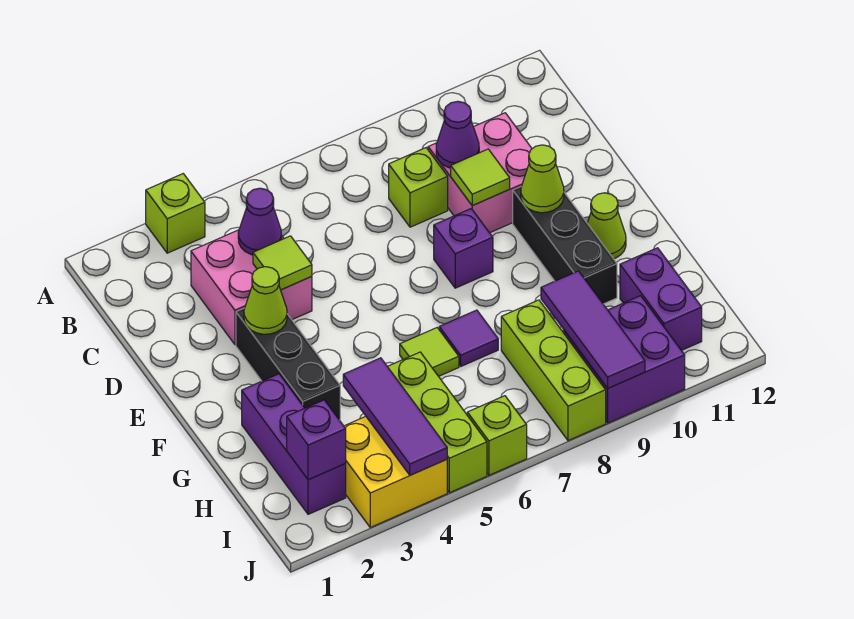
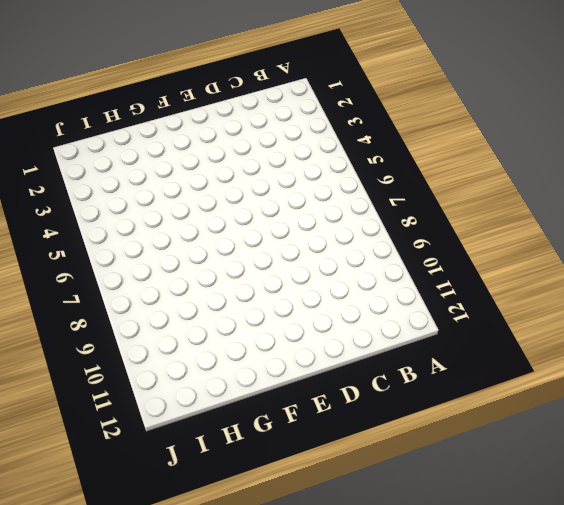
none -> lime brick A3 level 1
none -> pink brick C3:D4 level 1
none -> lime brick C8 level 1

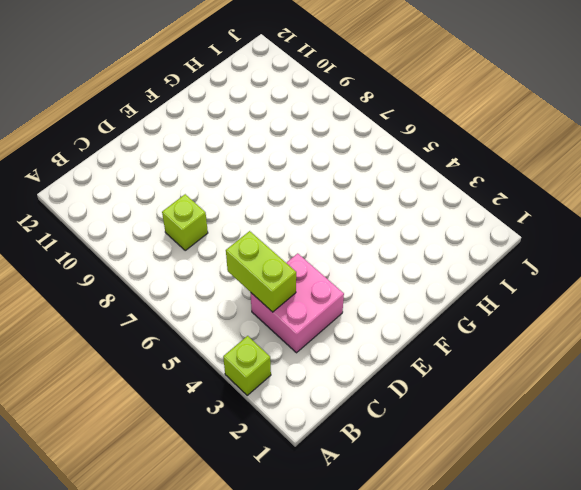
lime brick C4:C5 level 2 -> purple cone C4 level 2
none -> pink brick C9:D10 level 1
none -> black brick E3:G3 level 1
none -> purple brick E8 level 1

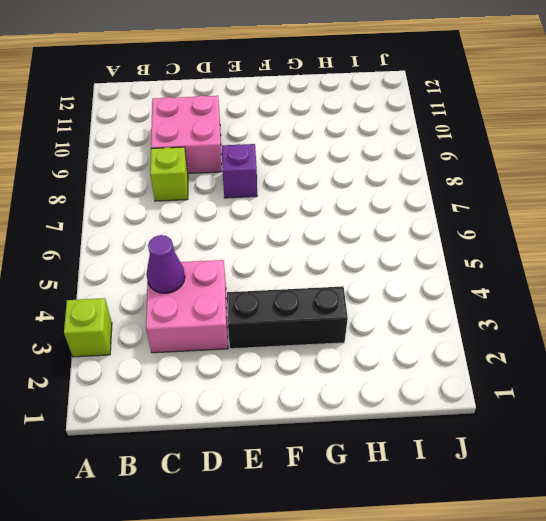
none -> black brick E10:G10 level 1
none -> lime cone F11 level 1
none -> purple brick G2:I2 level 1

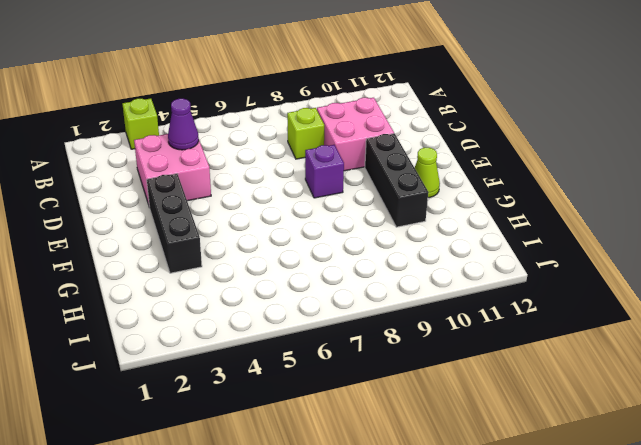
none -> purple brick G2:I2 level 1
none -> lime tile G6 level 1
none -> purple tile G7 level 1

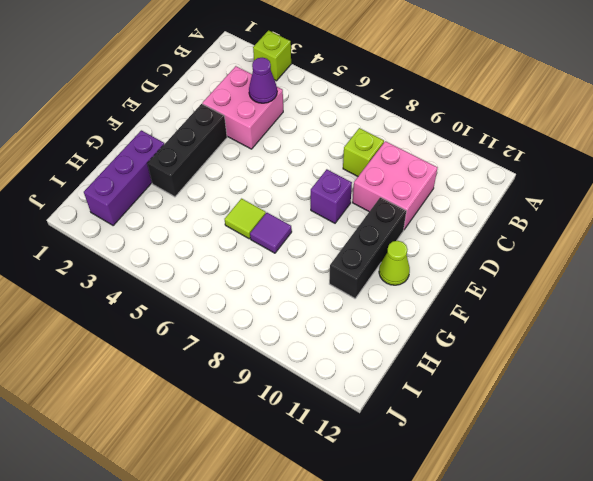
none -> lime brick H5:J5 level 1
none -> lime brick H8:J8 level 1
none -> purple brick H11:I11 level 1

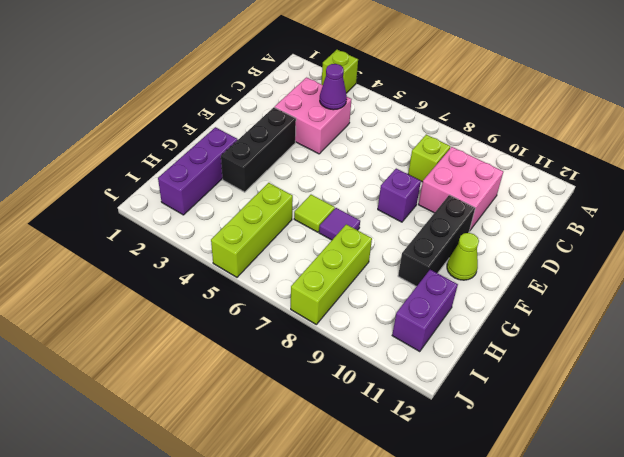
none -> yellow brick I3:J4 level 1
none -> purple brick I9:J10 level 1
none -> lime brick J6 level 1

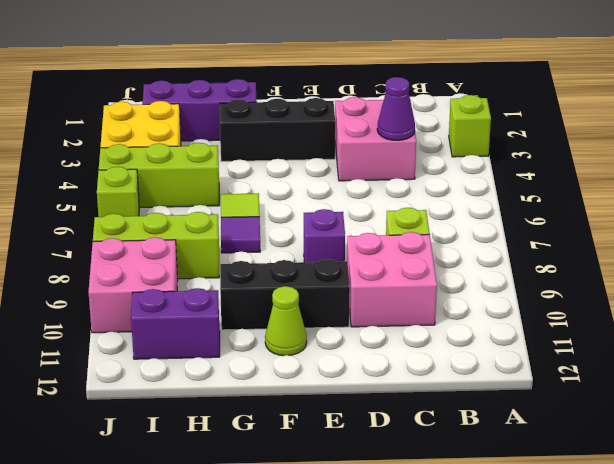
pink brick I9:J10 level 1 -> purple brick I9:J10 level 1
none -> purple cone C9 level 2
none -> lime tile D4 level 2
none -> lime tile D9 level 2

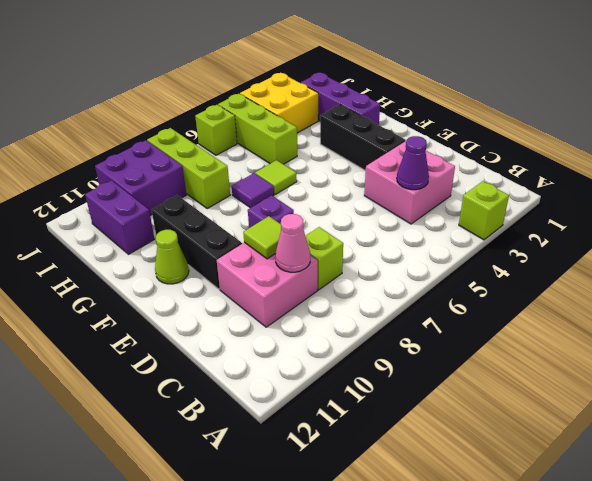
pink cone C9 level 2 -> purple cone C9 level 2
none -> lime tile D4 level 2
none -> lime cone E3 level 2
none -> lime cone E10 level 2

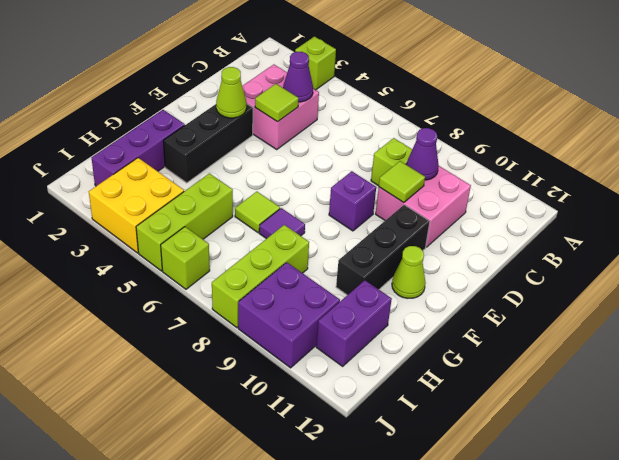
none -> lime cone E10 level 2
none -> purple tile H4:J4 level 2
none -> purple tile H9:J9 level 2

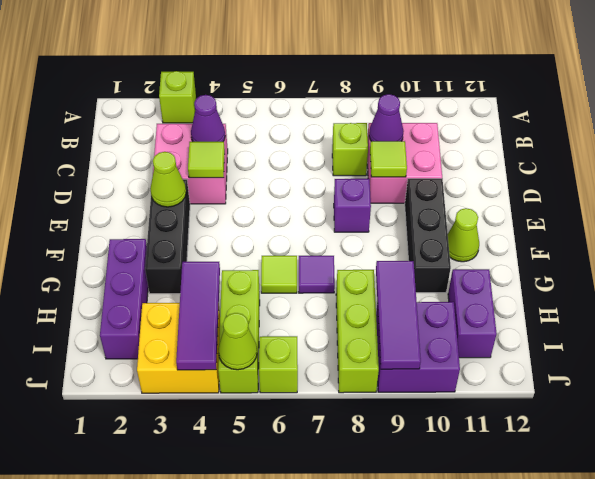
lime cone J5 level 2 -> lime cone E10 level 2
none -> purple brick I2 level 2

